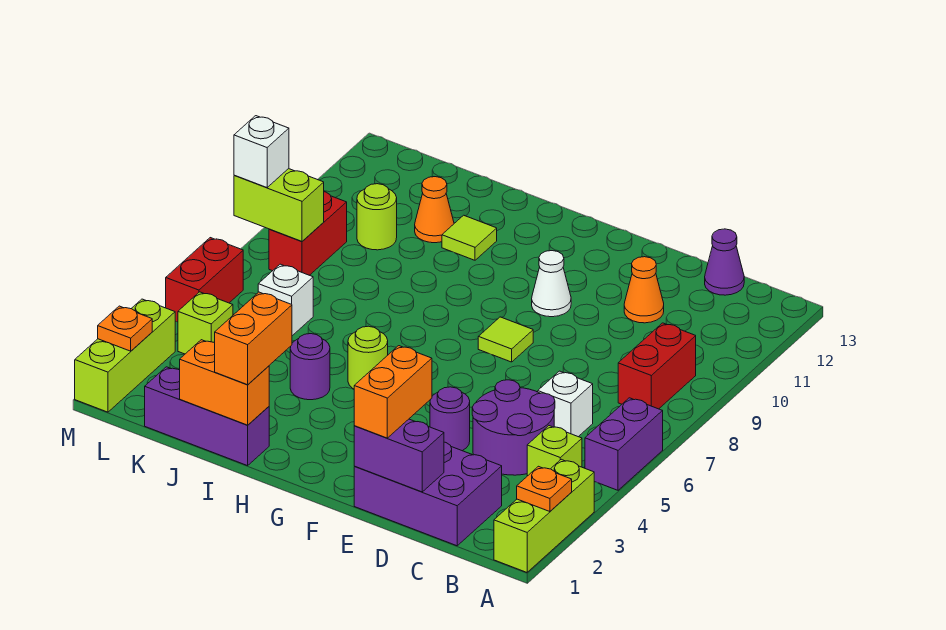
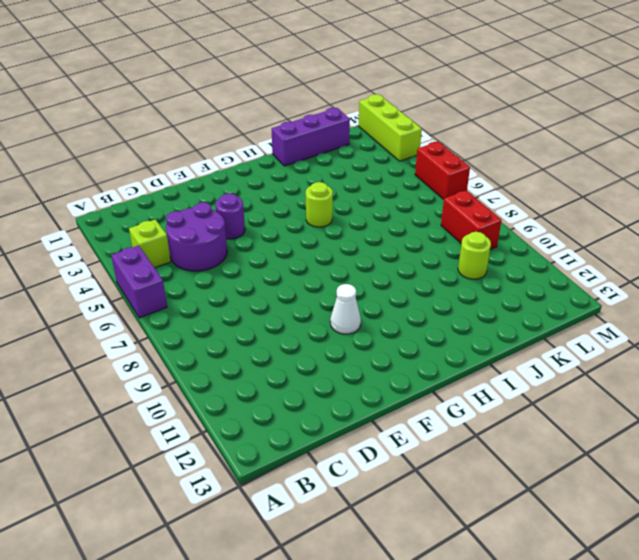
none -> lime brick A1:A3 level 1
none -> red brick B8:B9 level 1
none -> purple brick C1:E2 level 1
none -> white brick C6 level 1

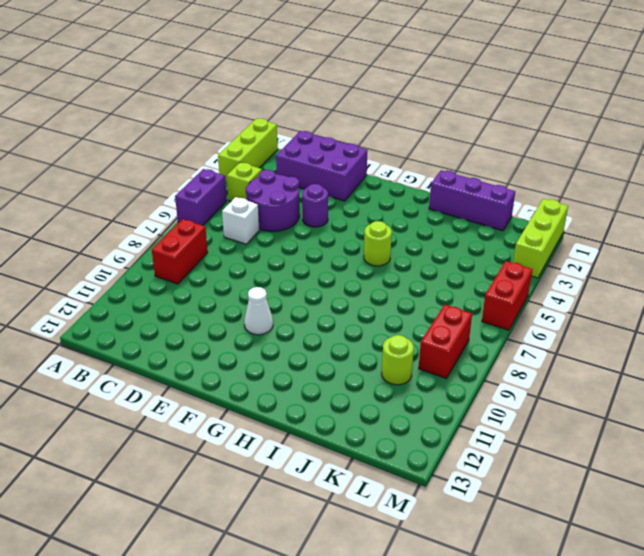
none -> purple cone C13 level 1
none -> orange cone D11 level 1
none -> lime tile F8 level 1
none -> purple round brick I4 level 1

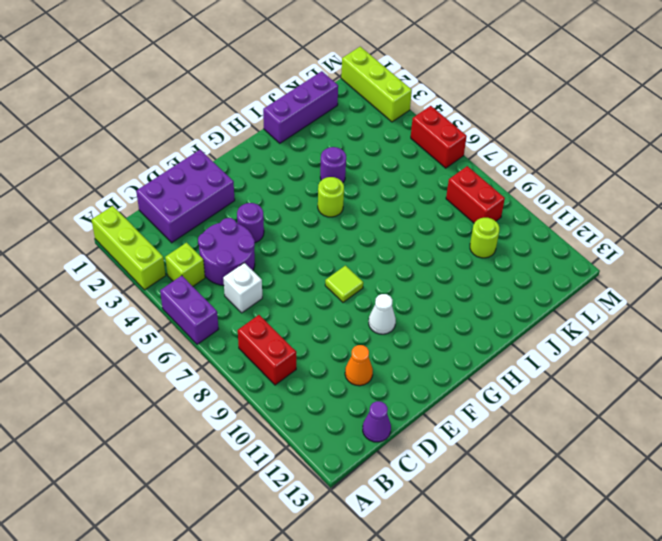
none -> lime tile I11 level 1
none -> orange cone J11 level 1
none -> white brick K6 level 1
none -> lime brick L4 level 1

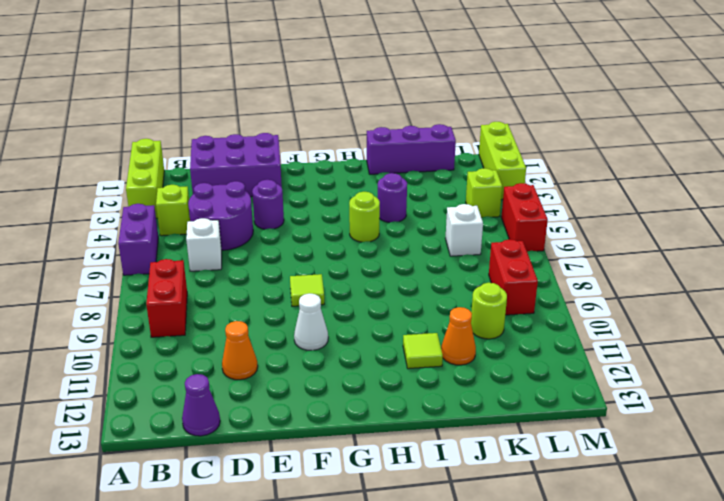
none -> orange plate A2 level 2
none -> purple brick D1:E1 level 2
none -> orange brick I1:J1 level 2
none -> lime brick L8:M8 level 2

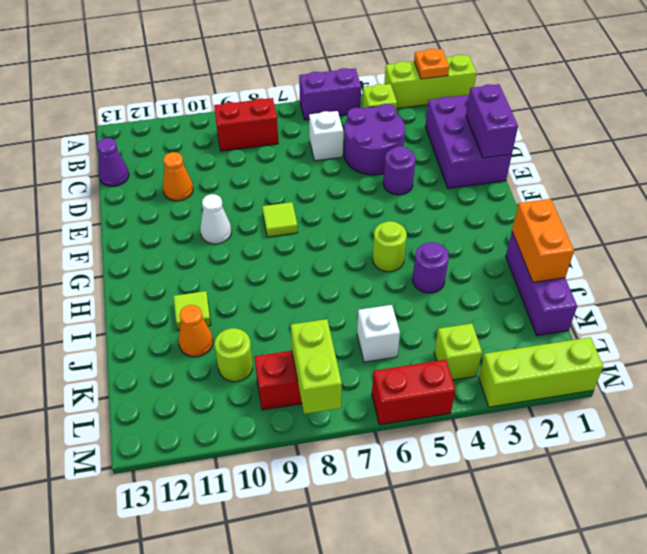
none -> orange plate M2 level 2
none -> orange brick E1:E2 level 3
none -> orange brick I1:I2 level 3
none -> white brick M8 level 3

